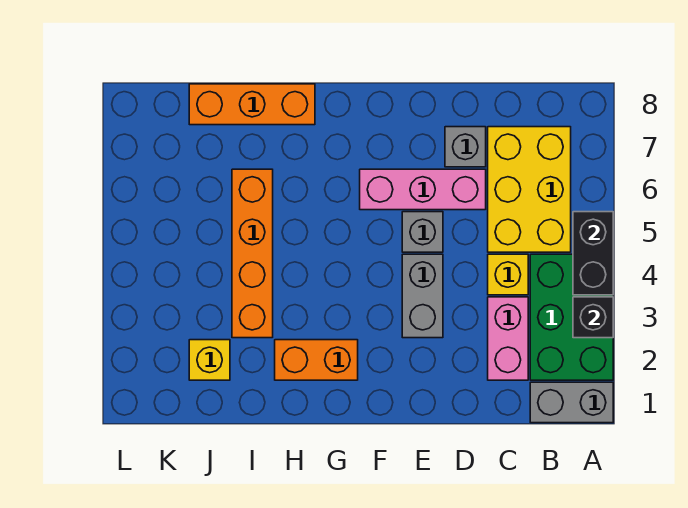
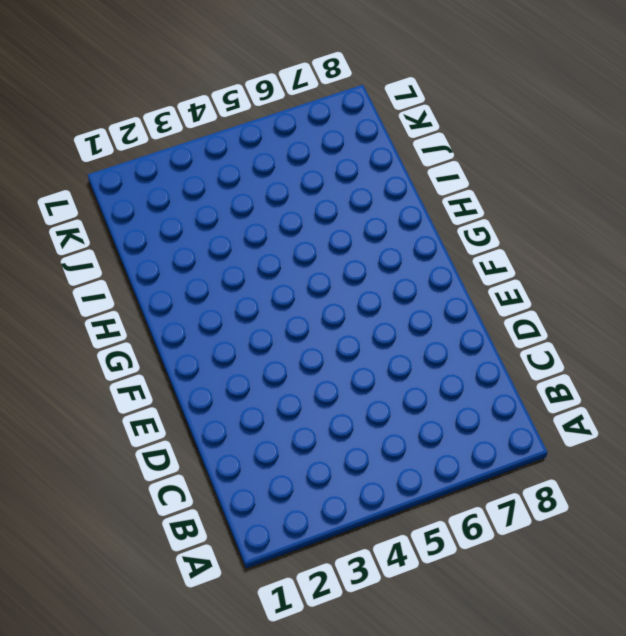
none -> grey brick A1:B1 level 1
none -> green brick A2:B4 level 1
none -> yellow brick B5:C7 level 1

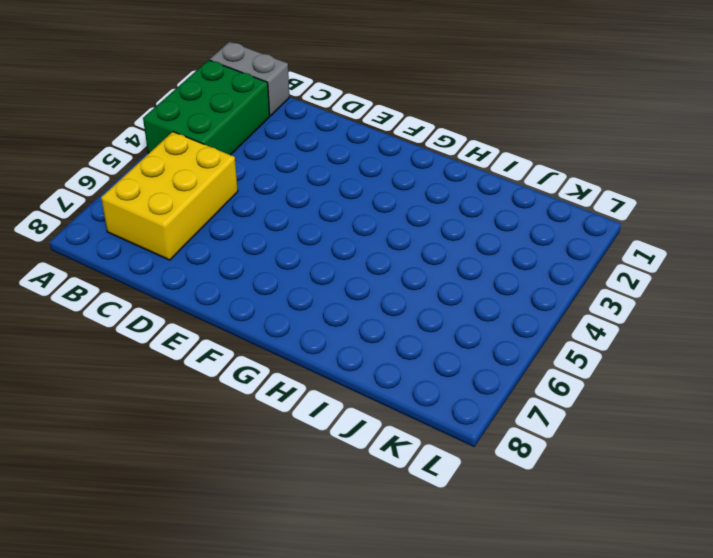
none -> pink brick C2:C3 level 1
none -> yellow brick C4 level 1
none -> pink brick D6:F6 level 1

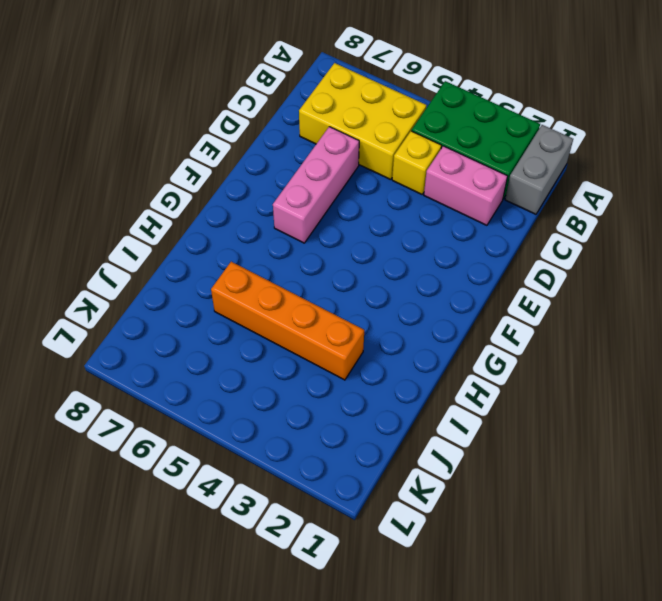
none -> grey brick D7 level 1
none -> grey brick E3:E4 level 1
none -> grey brick E5 level 1

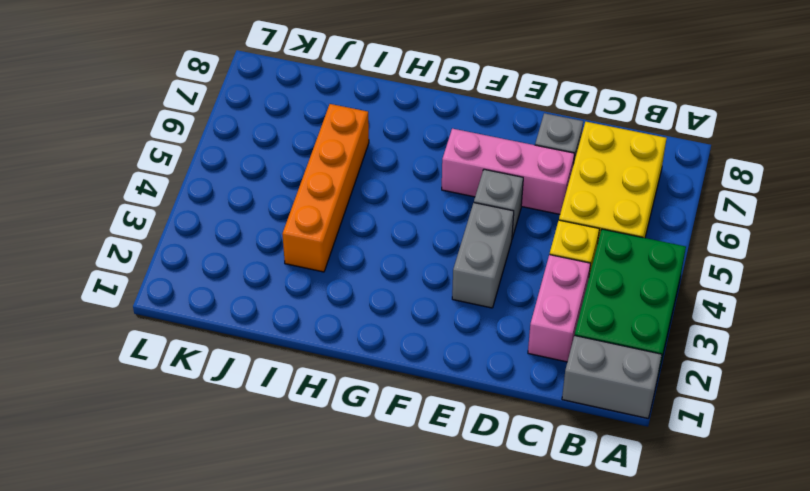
none -> orange brick G2:H2 level 1
none -> orange brick H8:J8 level 1
none -> yellow brick J2 level 1

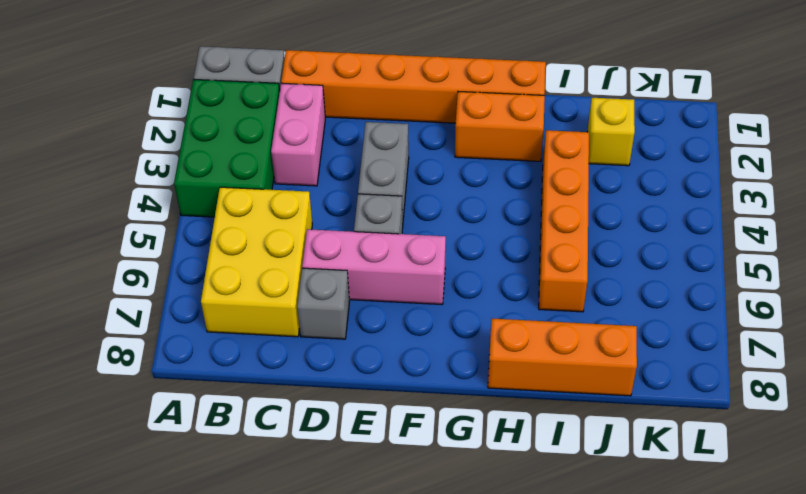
orange brick C1:H1 level 1 -> none
none -> yellow brick C4 level 1
none -> black brick A3 level 2
none -> black brick A4:A5 level 2

